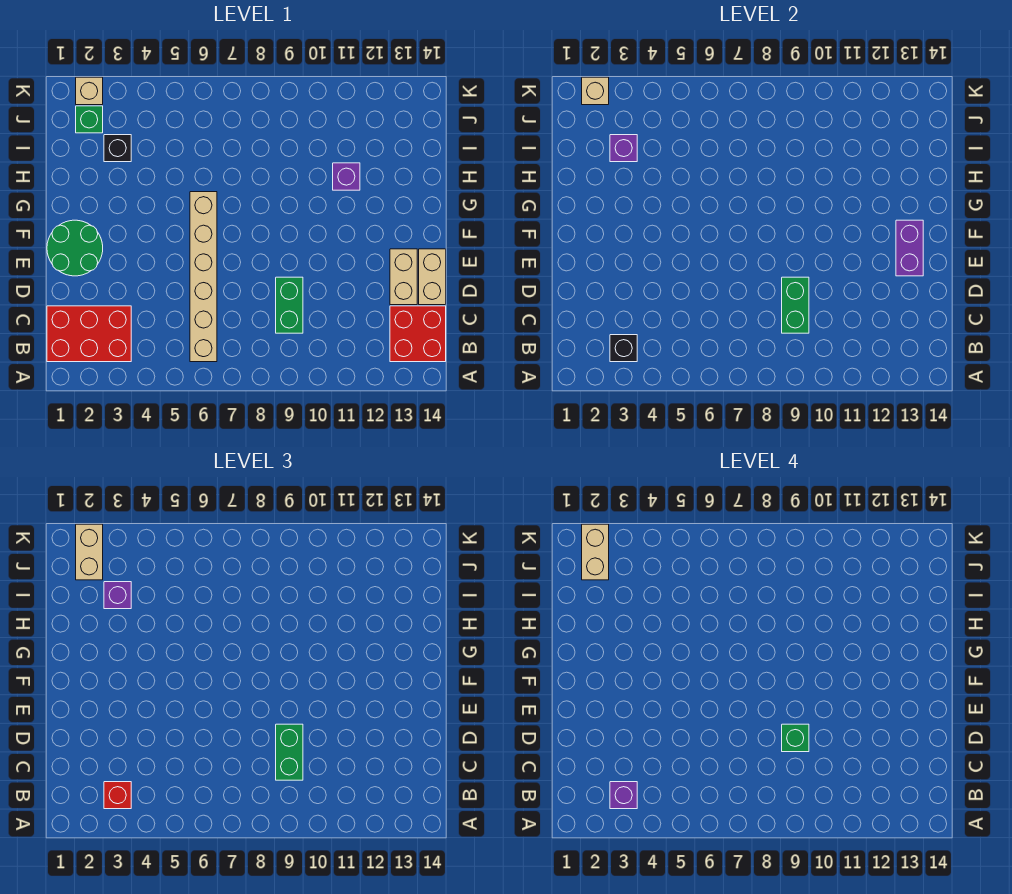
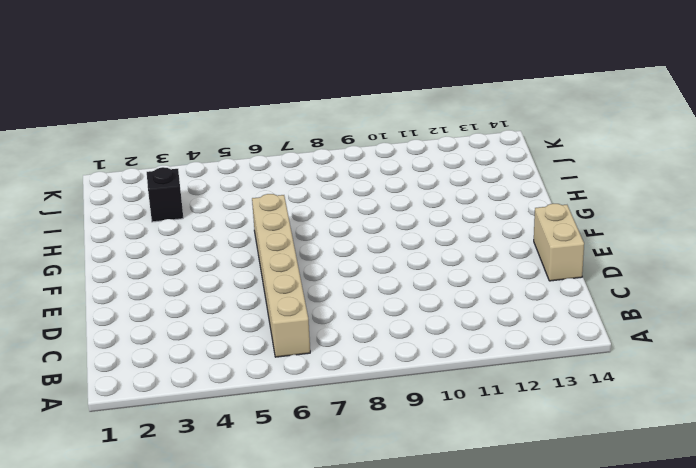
none -> red brick B1:C3 level 1
none -> red brick B13:C14 level 1
none -> green brick C9:D9 level 1

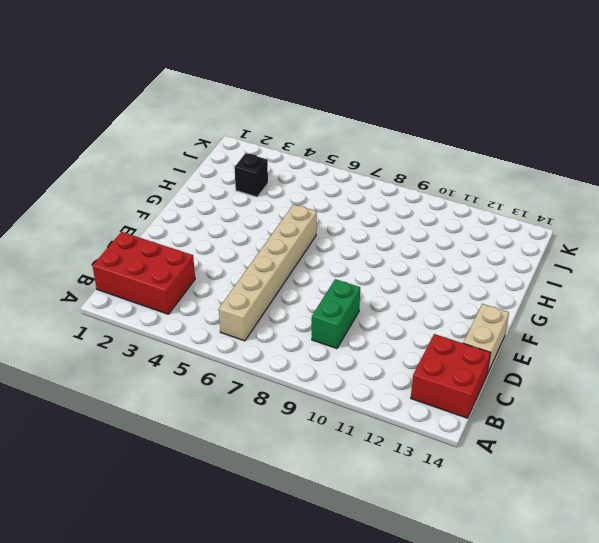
none -> tan brick D13:E13 level 1
none -> green round brick E1:F2 level 1
none -> purple brick H11 level 1

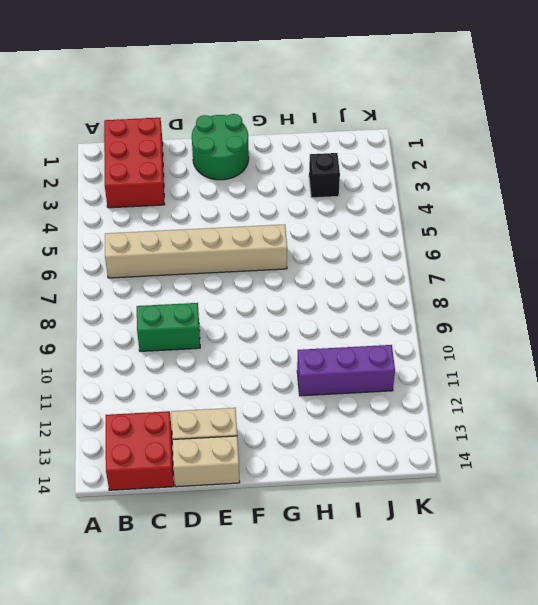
purple brick H11:J11 level 1 -> purple brick H11 level 1
none -> green brick J2 level 1
none -> tan brick K2 level 1
none -> black brick B3 level 2

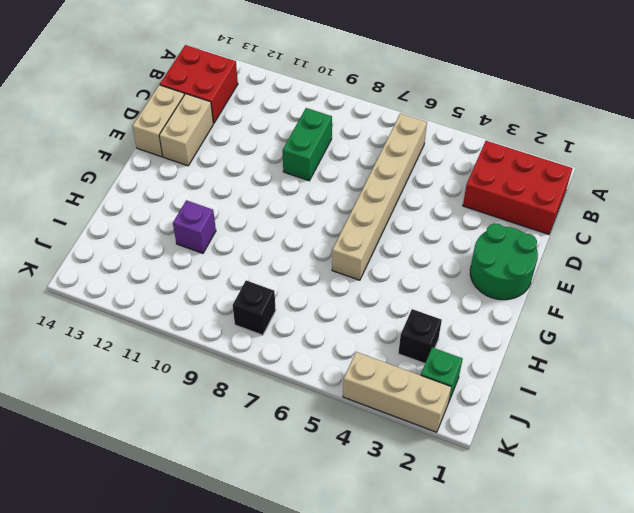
black brick J8 level 1 -> black brick B3 level 2
tan brick K2:K4 level 1 -> tan brick K2 level 1
none -> green brick C9:D9 level 2
none -> purple brick E13:F13 level 2
none -> purple brick I3 level 2

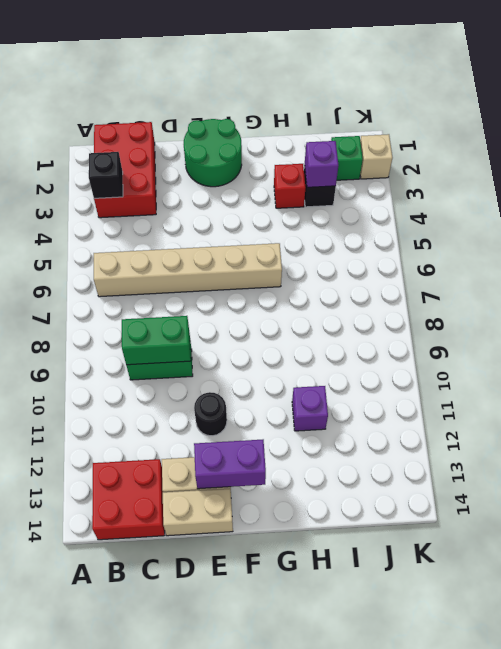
black round brick E11 level 1 -> none
red brick H3 level 1 -> red brick B3 level 3
none -> tan brick K2 level 2
none -> green brick C9:D9 level 3
none -> purple brick I3 level 3

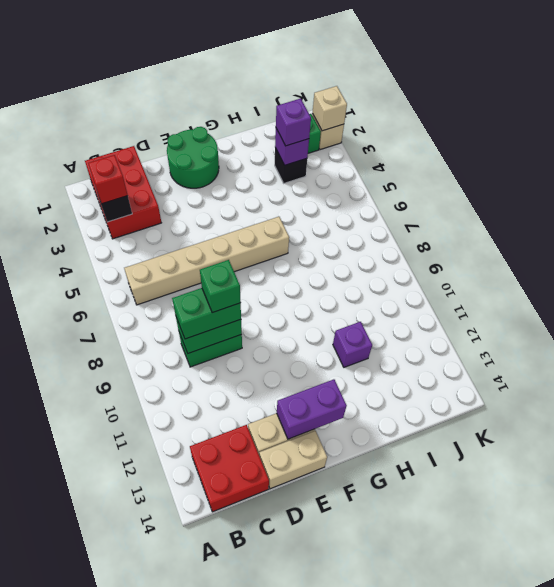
none -> tan brick J2:K2 level 3
none -> purple brick B3 level 4
none -> tan brick J2:K2 level 4

